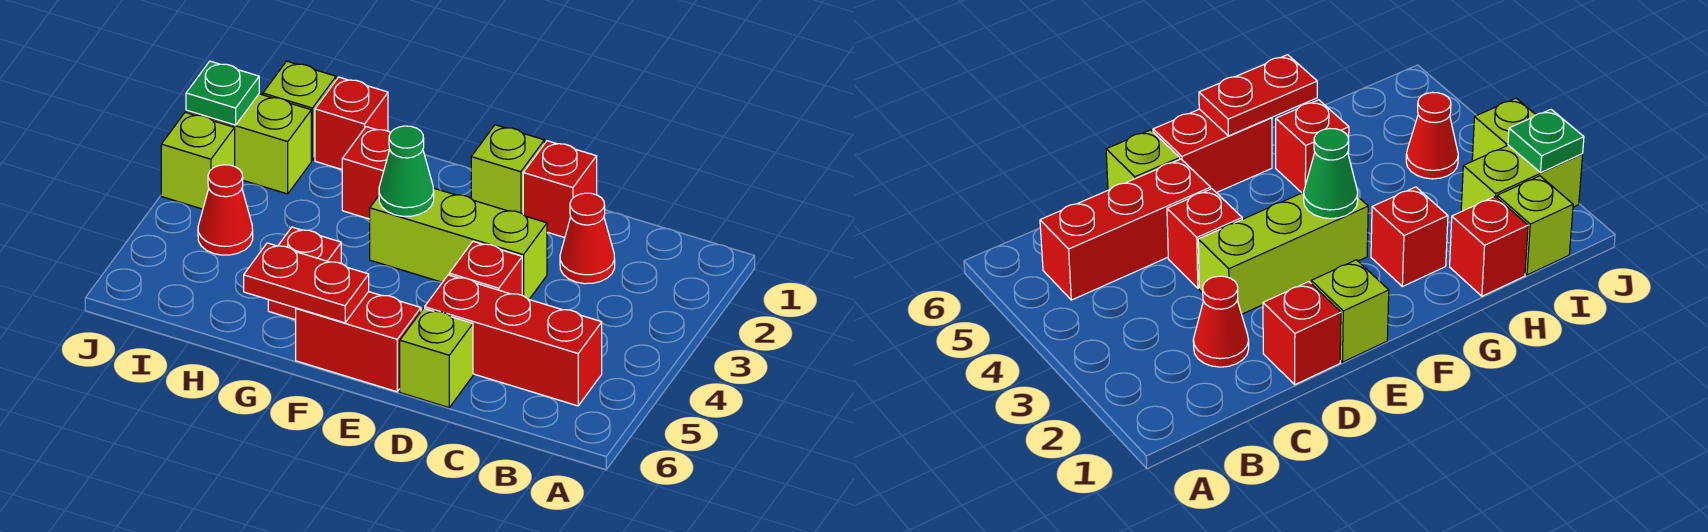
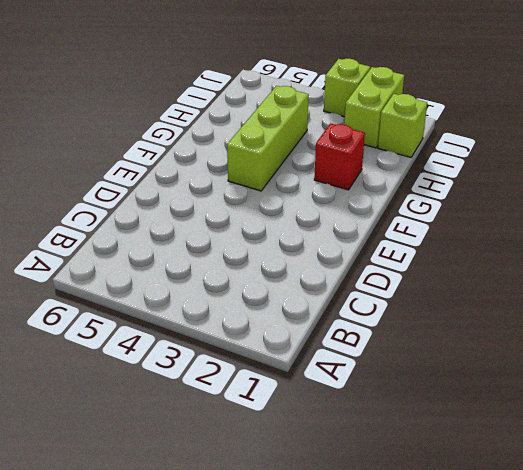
lime brick F4:H4 level 1 -> lime brick D3:F3 level 1
none -> red brick B5:D5 level 1
none -> red cone C2 level 1
none -> red brick D1 level 1

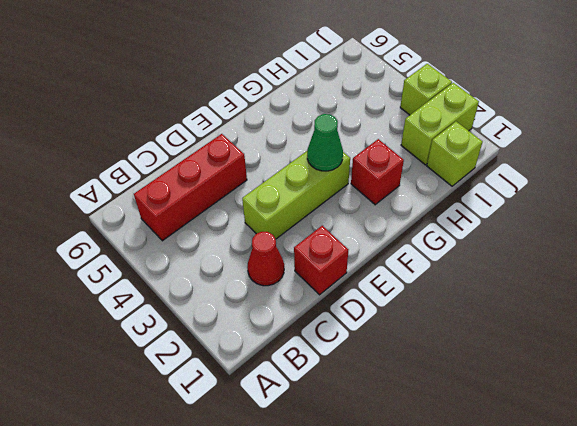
none -> red brick D4 level 1
none -> lime brick D6 level 1
none -> lime brick E1 level 1

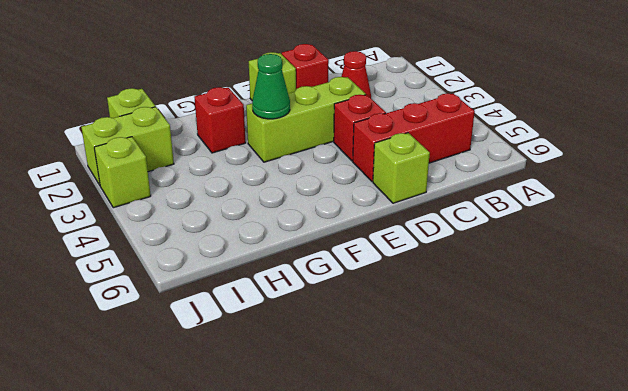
none -> red brick E6:F6 level 1
none -> red brick G5 level 1
none -> red brick H1 level 1

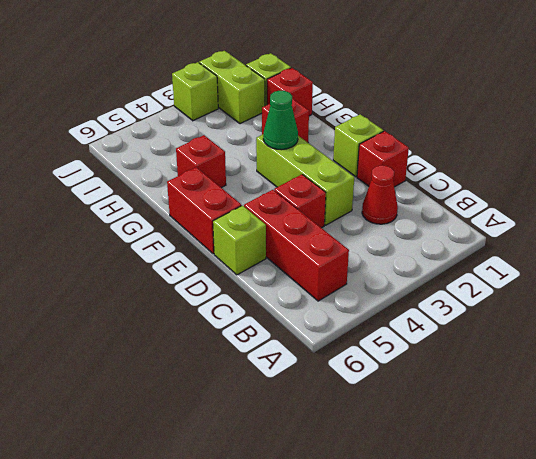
none -> red cone I4 level 1
none -> red plate F6:G6 level 2
none -> green plate J2 level 2

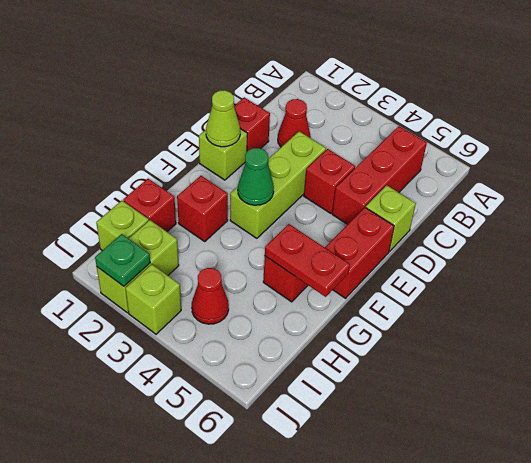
lime cone E1 level 2 -> none
red plate G5:G6 level 2 -> red plate F6:G6 level 2

